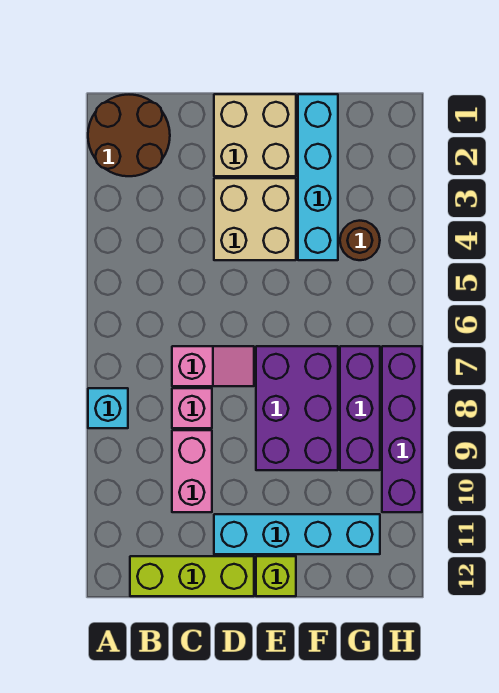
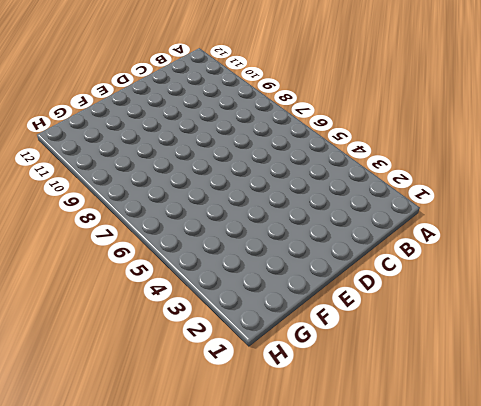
none -> brown round brick A1:B2 level 1
none -> cyan brick A8 level 1
none -> lime brick B12:D12 level 1

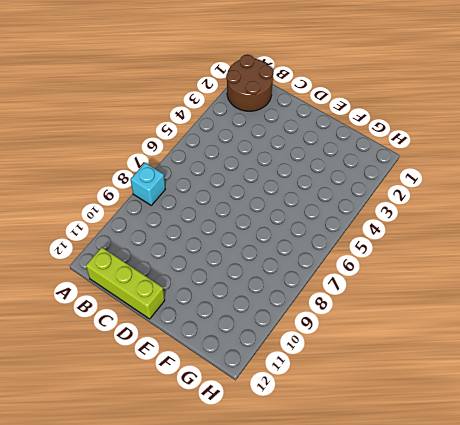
none -> pink slope C7:D7 level 1 top C
none -> pink brick C8 level 1
none -> pink brick C9:C10 level 1

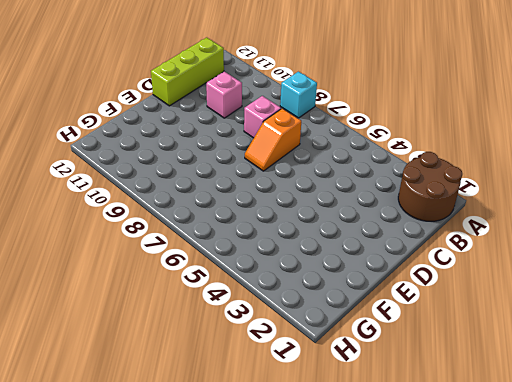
orange slope C7:D7 level 1 top C -> pink slope C7:D7 level 1 top C
pink brick C10 level 1 -> pink brick C9:C10 level 1
none -> tan brick D1:E2 level 1
none -> tan brick D3:E4 level 1
none -> cyan brick D11:G11 level 1

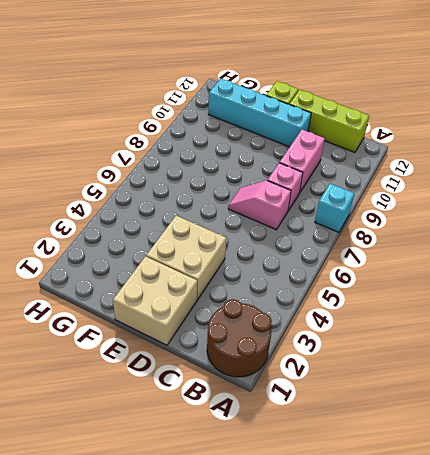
none -> purple brick E7:F9 level 1
none -> cyan brick F1:F4 level 1
none -> brown round brick G4 level 1

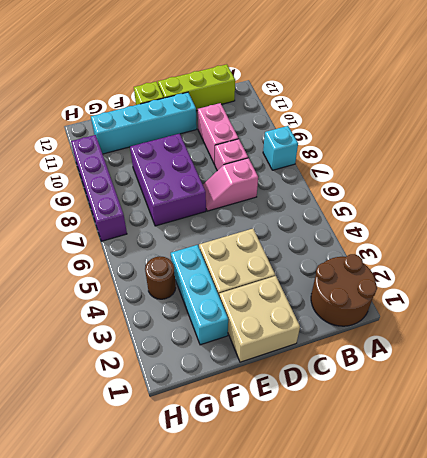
cyan brick F2:F4 level 1 -> cyan brick F1:F4 level 1
none -> purple brick G7:G9 level 1

